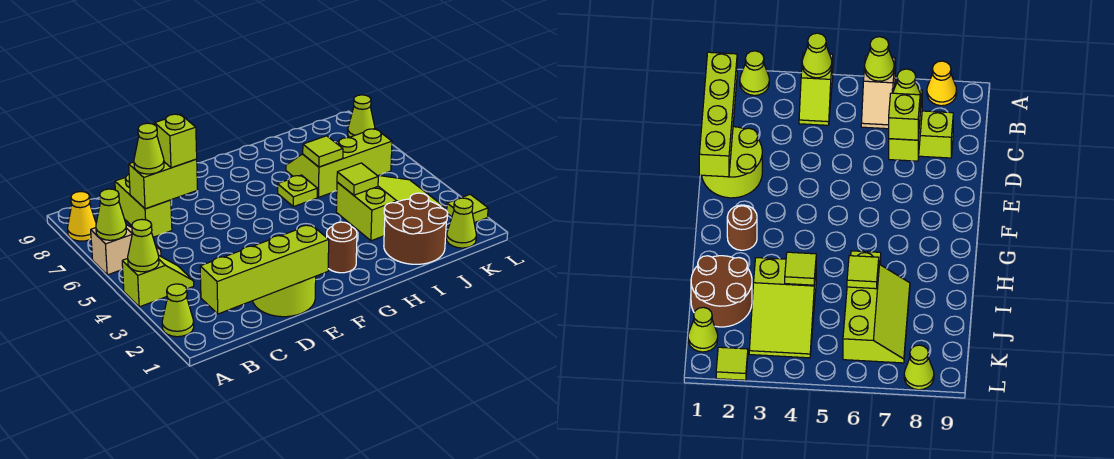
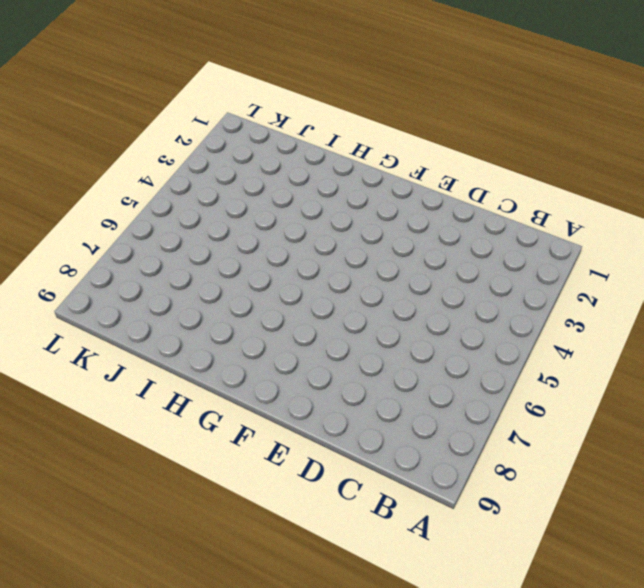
none -> lime cone A2 level 1
none -> lime slope A4:B4 level 1 top A
none -> tan slope A6:B6 level 1 top A

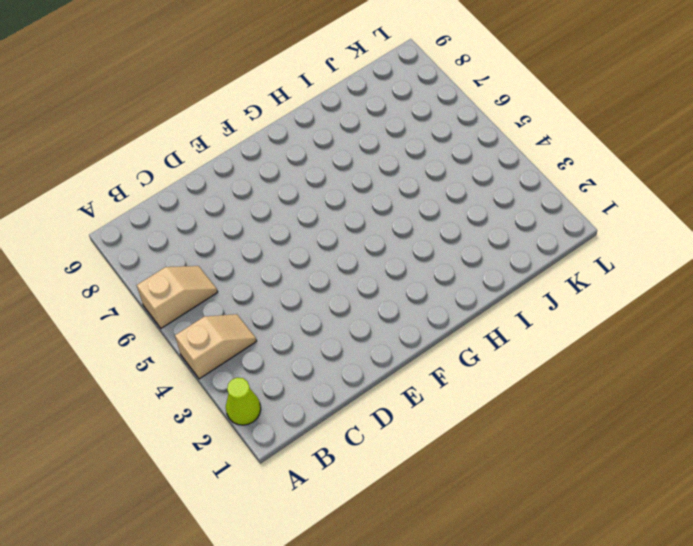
tan slope A4:B4 level 1 top A -> lime slope A4:B4 level 1 top A
none -> yellow cone A8 level 1
none -> lime brick C7:C8 level 1
none -> lime round brick D1:E2 level 1

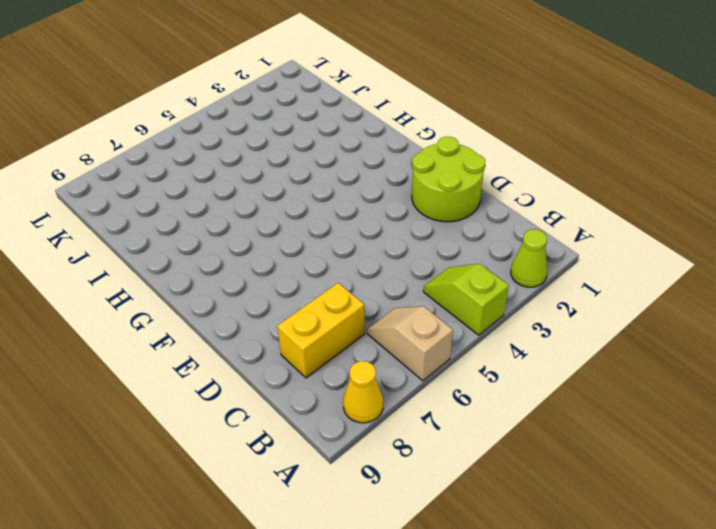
yellow brick C7:C8 level 1 -> lime brick C7:C8 level 1
none -> brown round brick G2 level 1
none -> lime plate H6 level 1
none -> brown round brick I1:J2 level 1

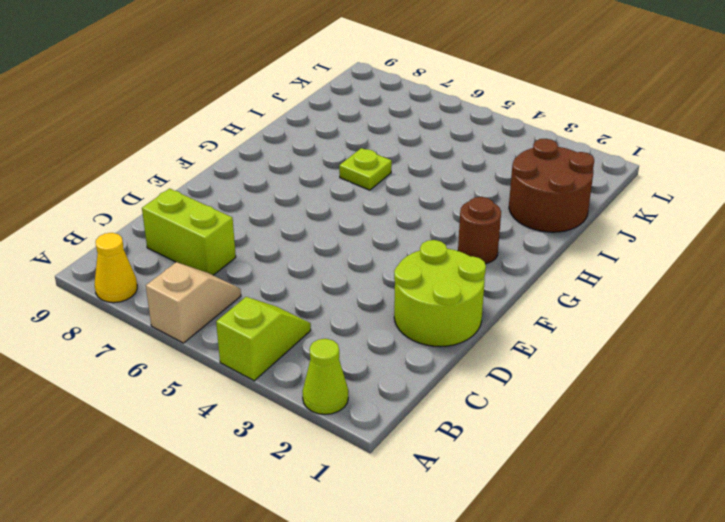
none -> lime slope I3:K4 level 1 top I
none -> lime slope I6:K7 level 1 top 6
none -> lime cone K1 level 1

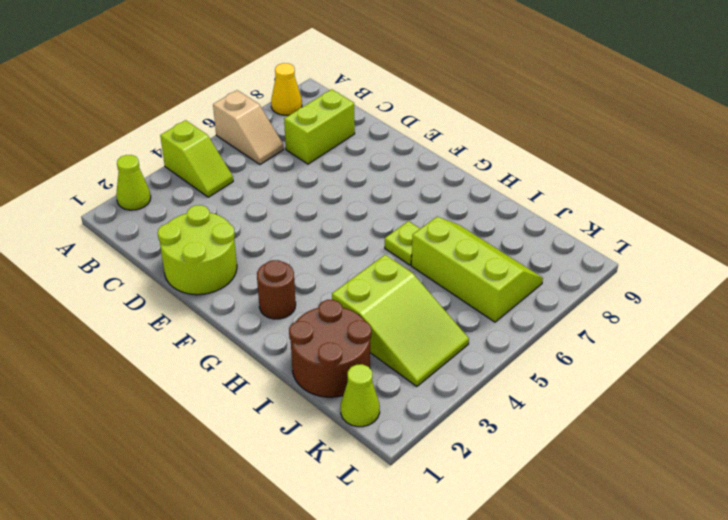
none -> lime tile L2 level 1
none -> lime cone L8 level 1
none -> lime cone A4 level 2

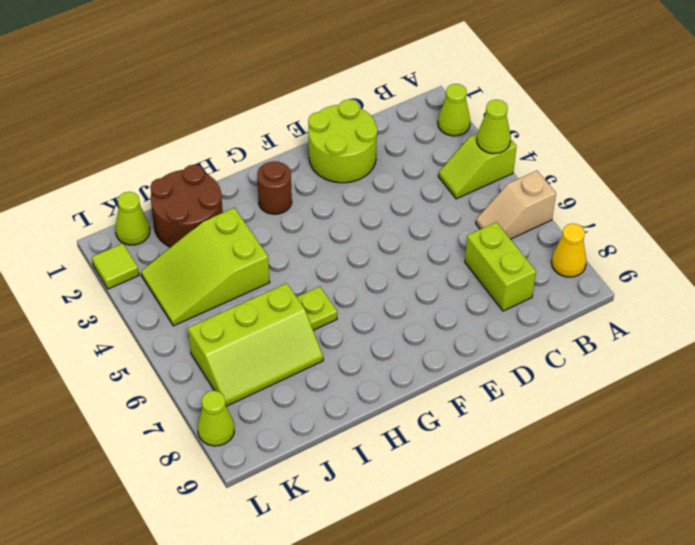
none -> lime cone A6 level 2
none -> lime brick B1:E1 level 2
none -> lime brick C7:D7 level 2

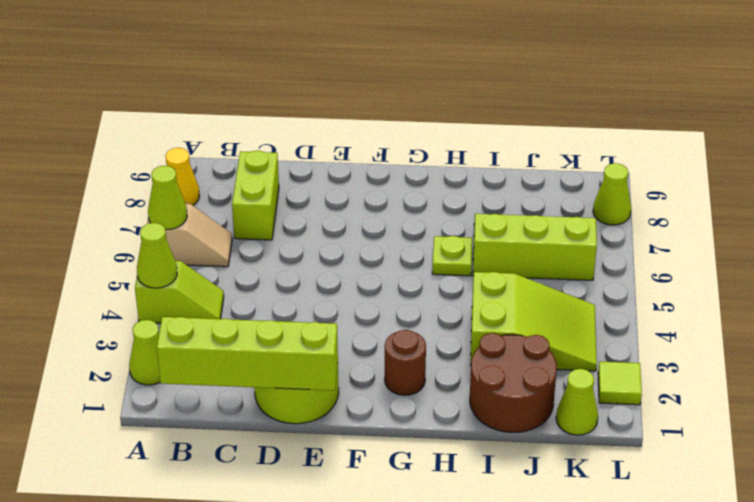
none -> lime brick C7:D7 level 2
none -> lime tile I4 level 2
none -> lime tile I6 level 2

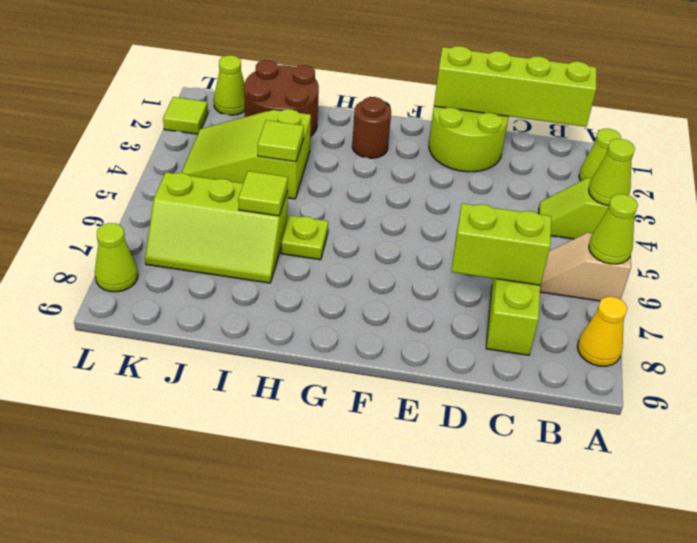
none -> lime cone C7 level 3
none -> lime brick D7 level 3

